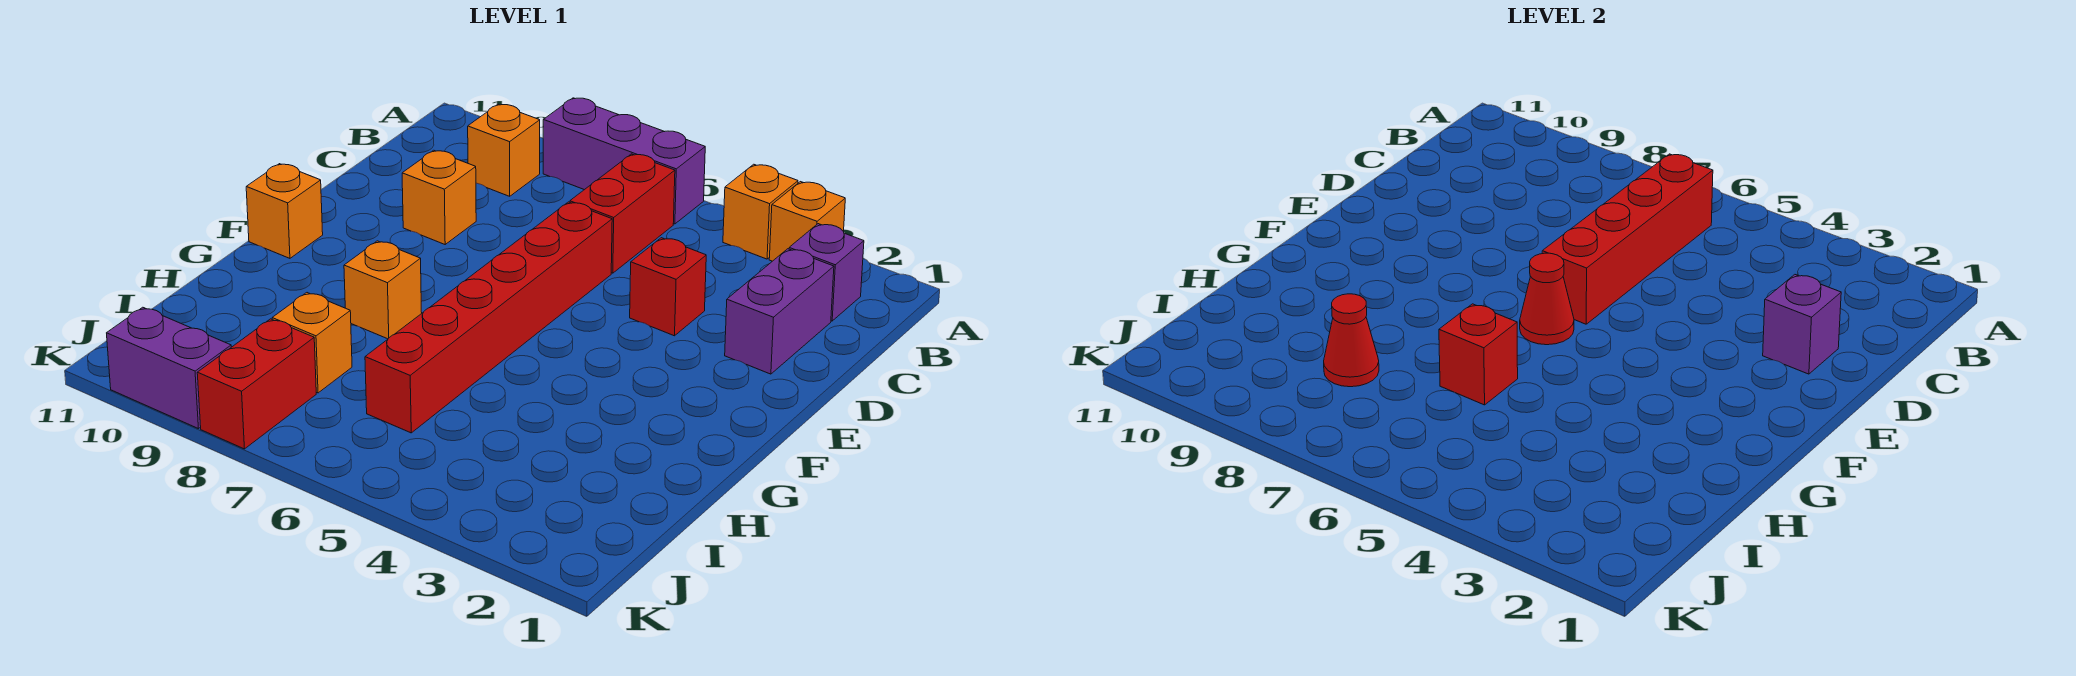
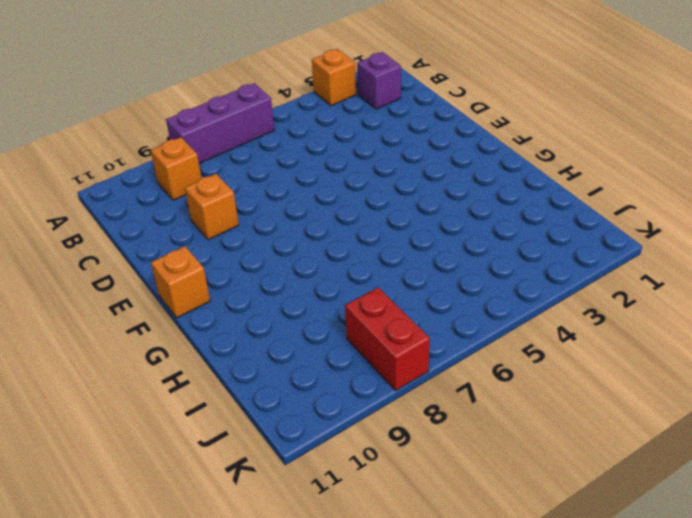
none -> orange brick A4 level 1
none -> red brick B6:C6 level 1
none -> purple brick C2:D2 level 1

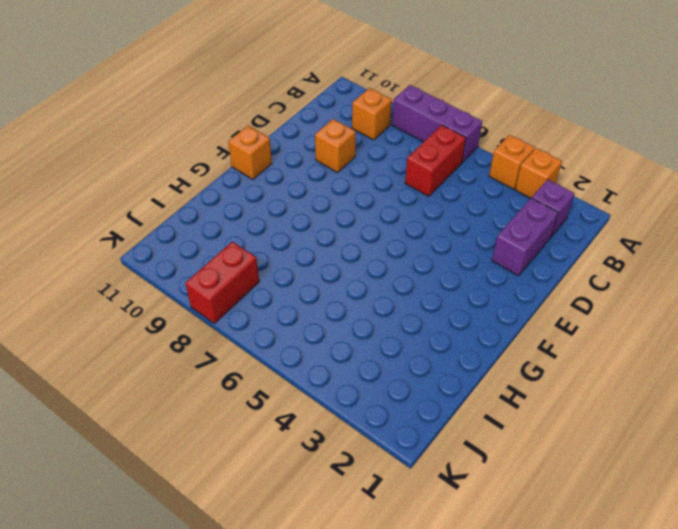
none -> red brick D4 level 1
none -> red brick D6:I6 level 1
none -> orange brick G8 level 1

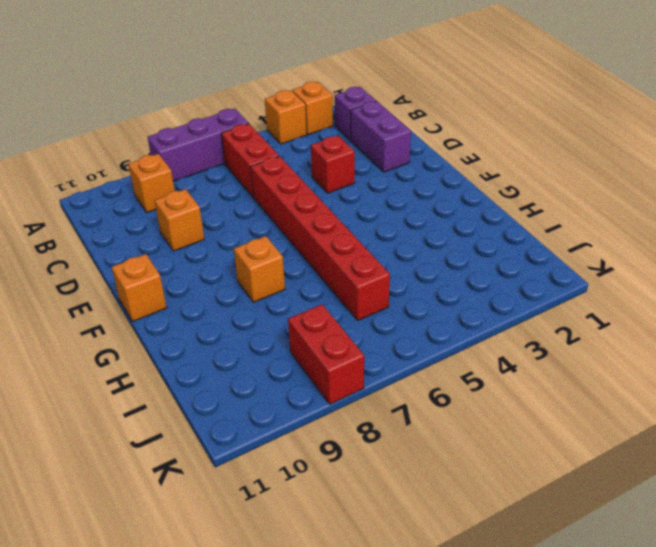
none -> orange brick I8 level 1
none -> purple brick K9:K10 level 1
none -> red brick B6:E6 level 2

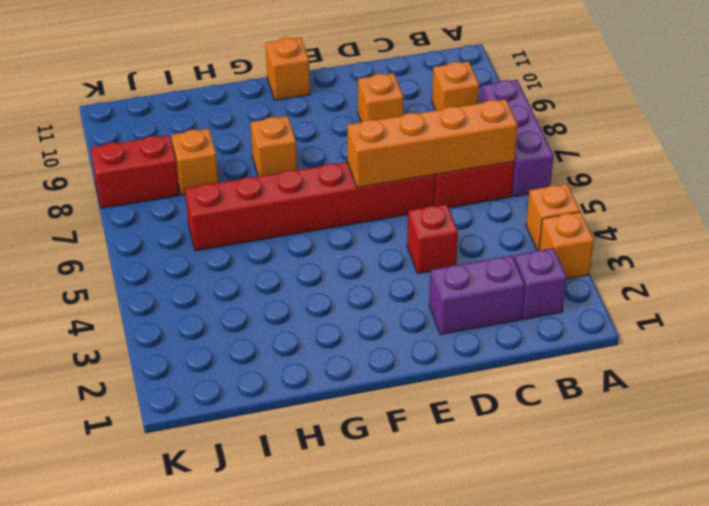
orange brick B6:E6 level 2 -> red brick B6:E6 level 2
none -> purple brick K9:K10 level 1
none -> purple brick D2 level 2
none -> red cone F6 level 2

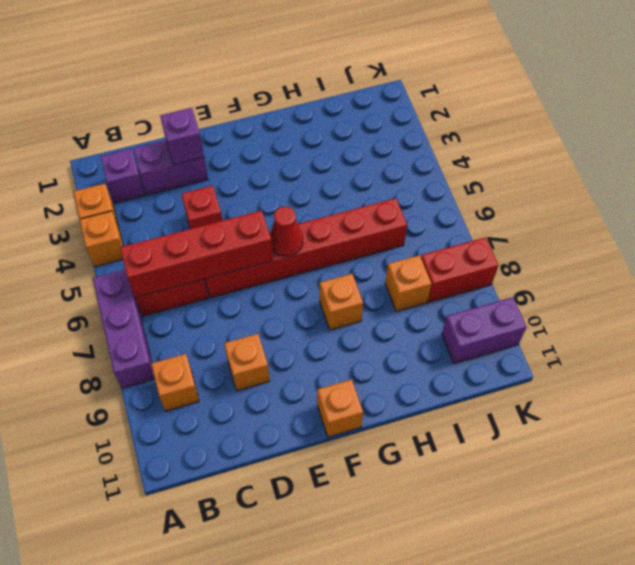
purple brick J10:K10 level 1 -> purple brick K9:K10 level 1
none -> red brick H6 level 2
none -> red cone I8 level 2

